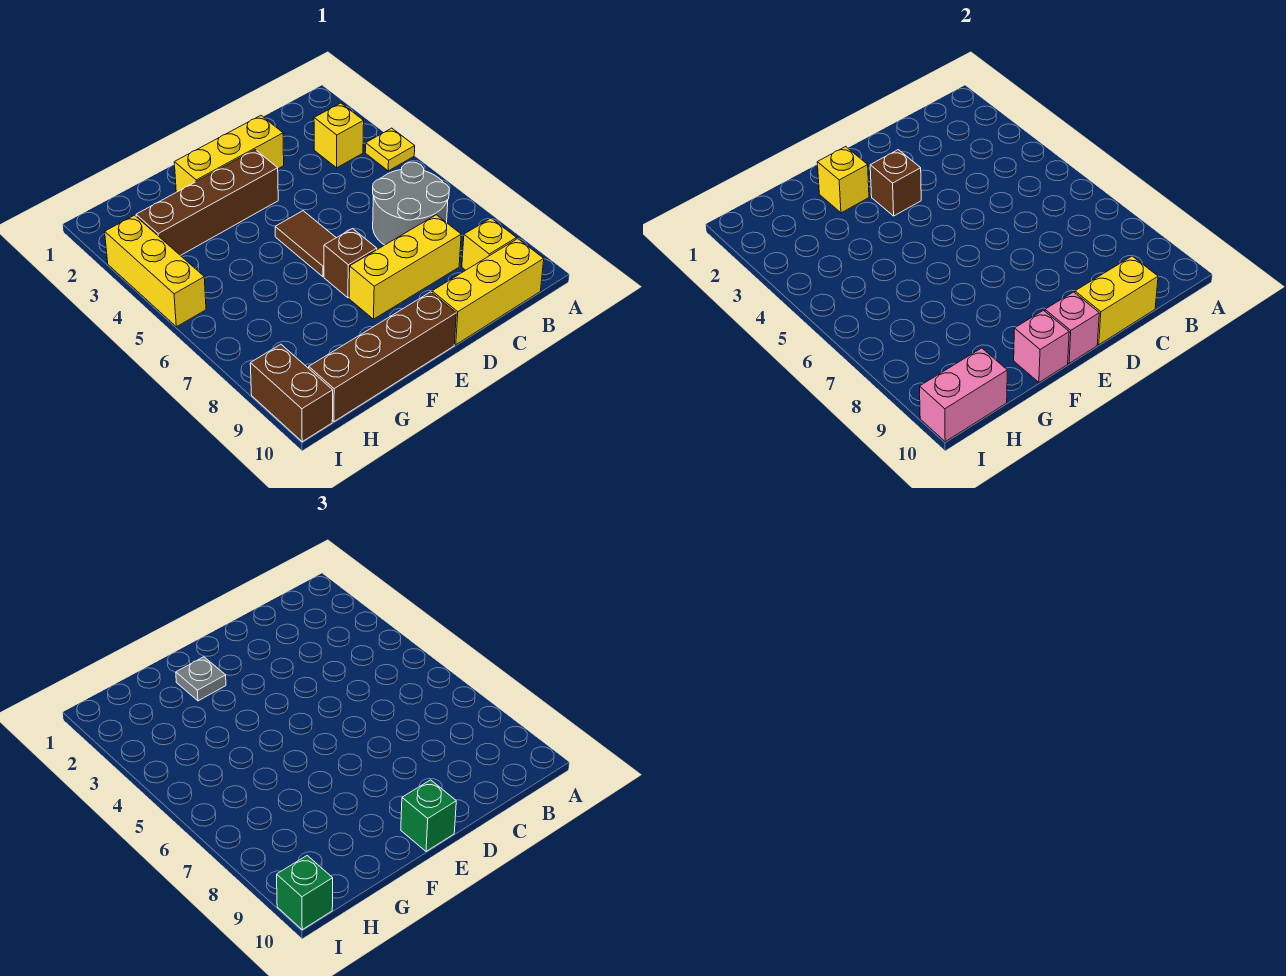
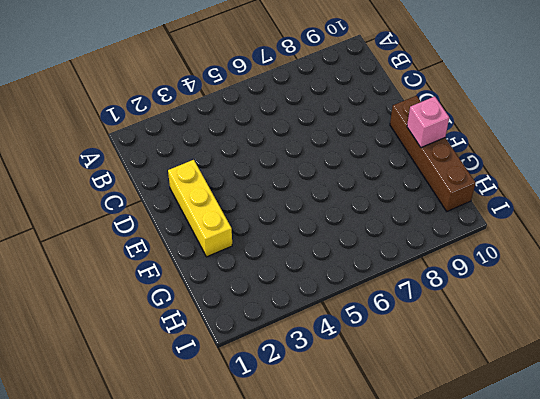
none -> yellow plate A4 level 1
none -> yellow brick B3 level 1
none -> grey round brick B6:C7 level 1

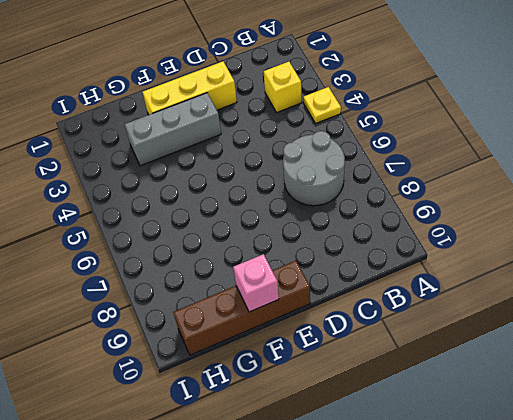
grey brick E3:G3 level 1 -> brown brick E3:H3 level 1
none -> yellow brick B9 level 1
none -> yellow brick B10:D10 level 1
none -> yellow brick C8:E8 level 1

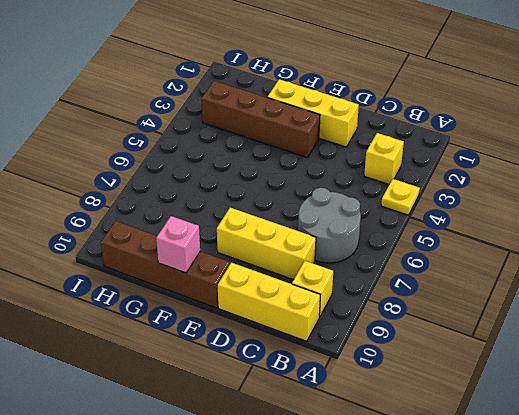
none -> brown tile E5:E6 level 1
none -> brown brick E7 level 1
none -> yellow brick I3:I5 level 1

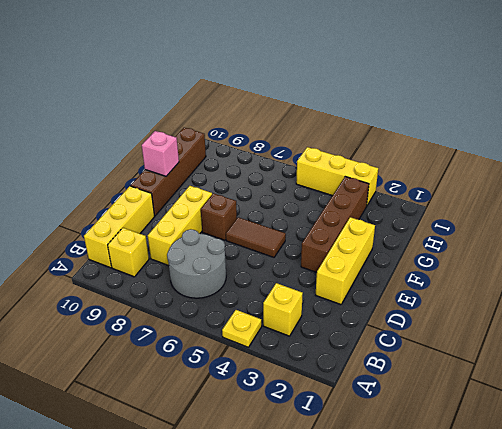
none -> brown brick I9:I10 level 1
none -> yellow brick C10:D10 level 2
none -> brown brick E3 level 2

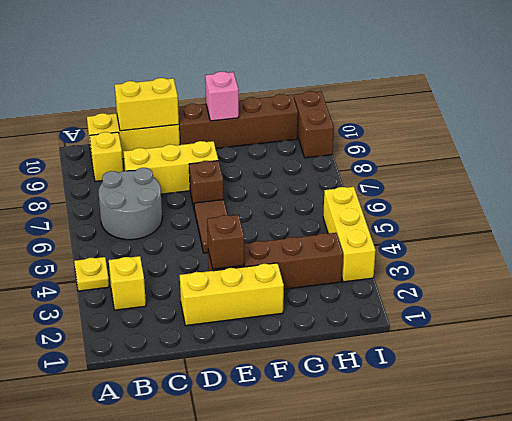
none -> pink brick E10 level 2
none -> yellow brick F2 level 2
none -> pink brick H10:I10 level 2

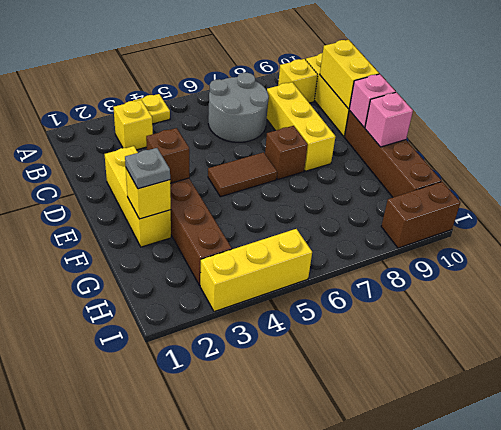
none -> pink brick H10:I10 level 2
none -> green brick E10 level 3
none -> green brick I10 level 3

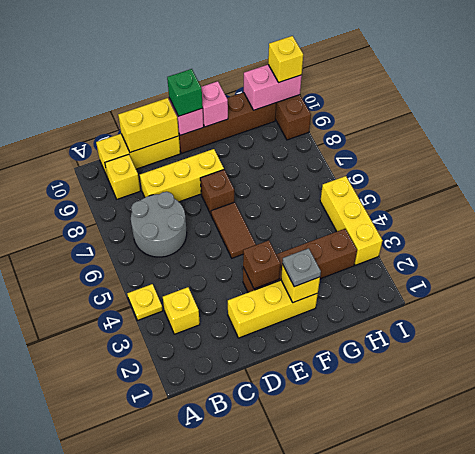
yellow brick I10 level 3 -> green brick I10 level 3

